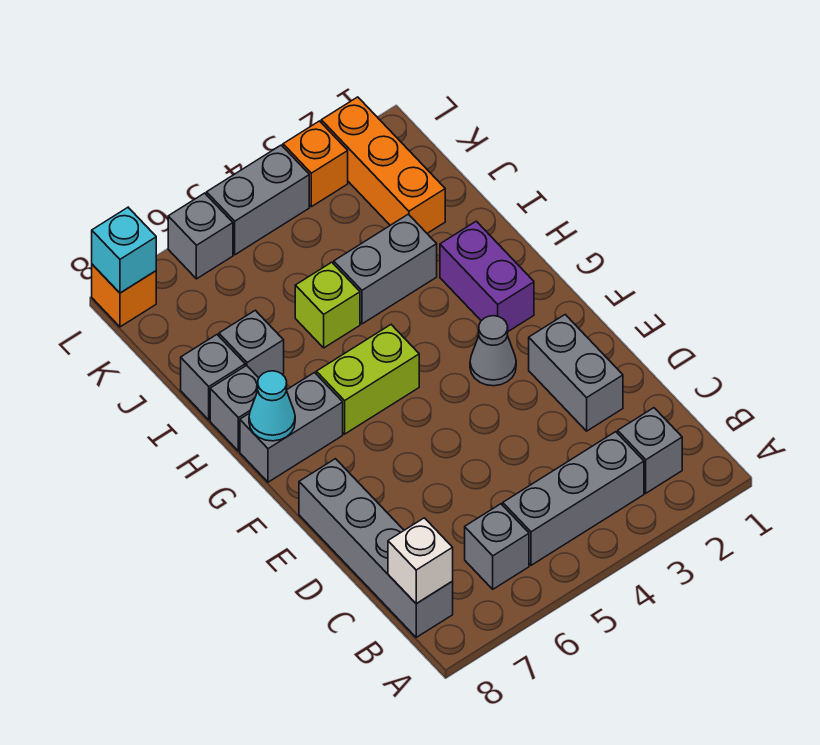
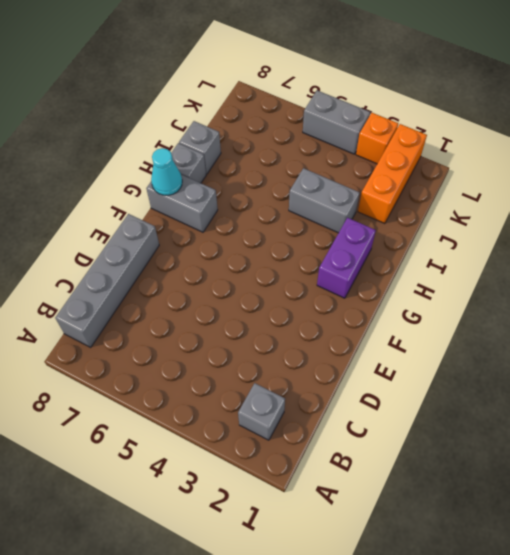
none -> grey brick B3:B5 level 1
none -> grey brick B6 level 1
none -> grey brick D2:E2 level 1

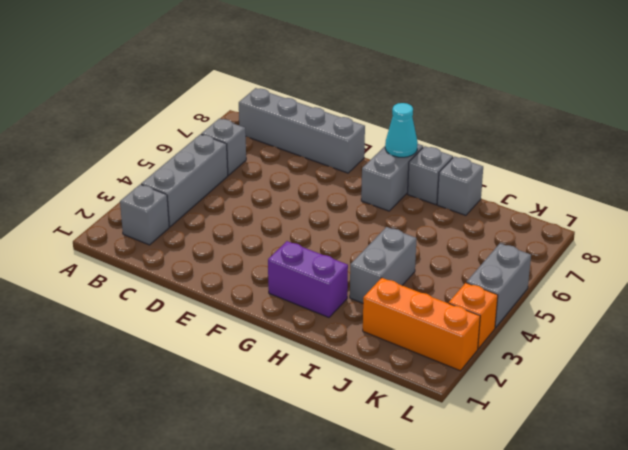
none -> grey brick D2:E2 level 1
none -> grey cone F3 level 1
none -> lime brick G5:G6 level 1

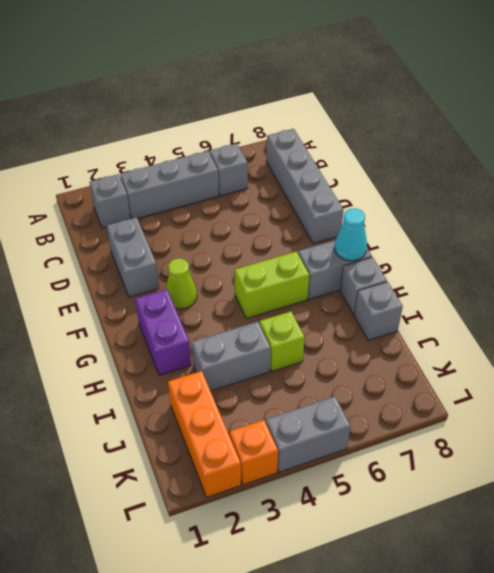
lime cone F3 level 1 -> grey cone F3 level 1
none -> grey brick I7 level 1
none -> grey brick L6 level 1
none -> orange brick L8 level 1

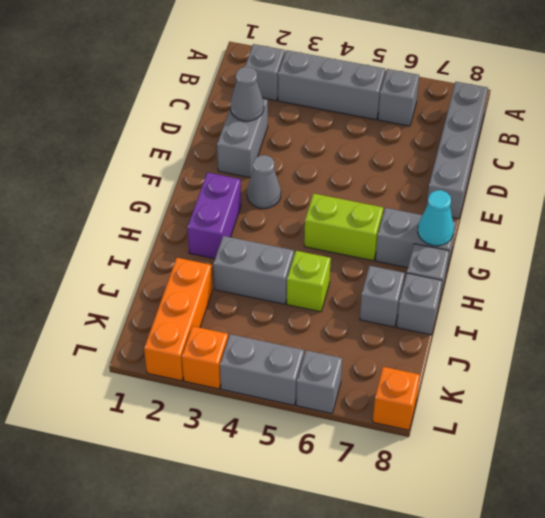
grey cone D2 level 2 -> none
none -> white brick B8 level 2
none -> cyan brick L8 level 2

